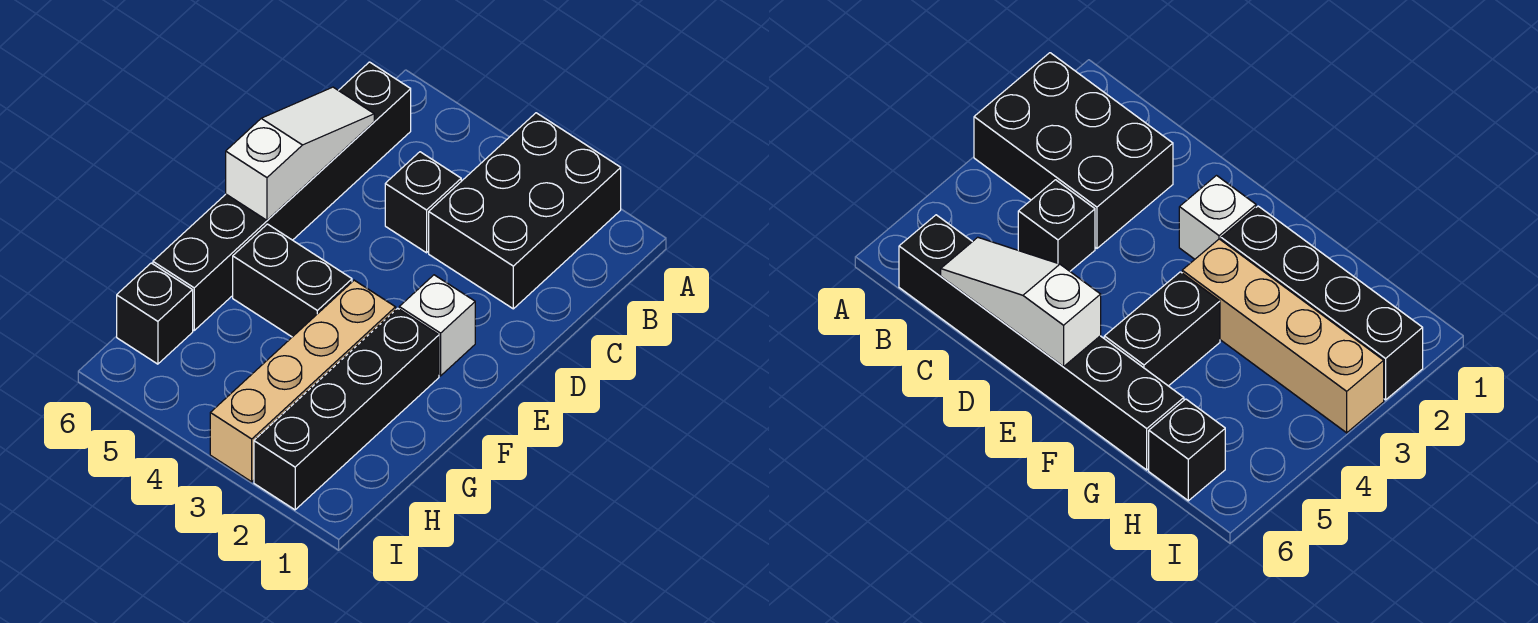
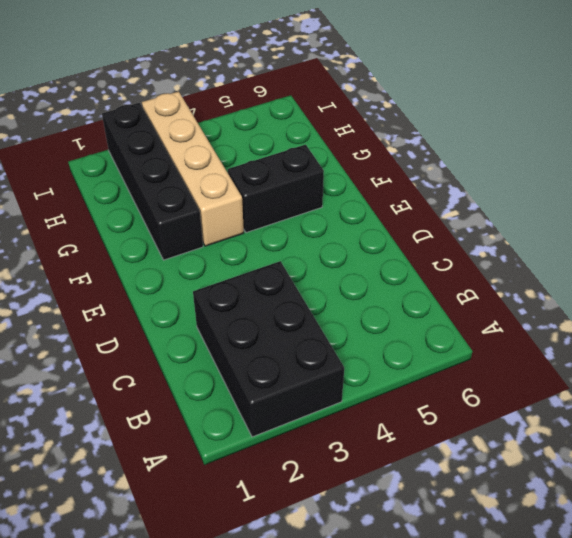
none -> black brick B6:G6 level 1
none -> black brick C4 level 1

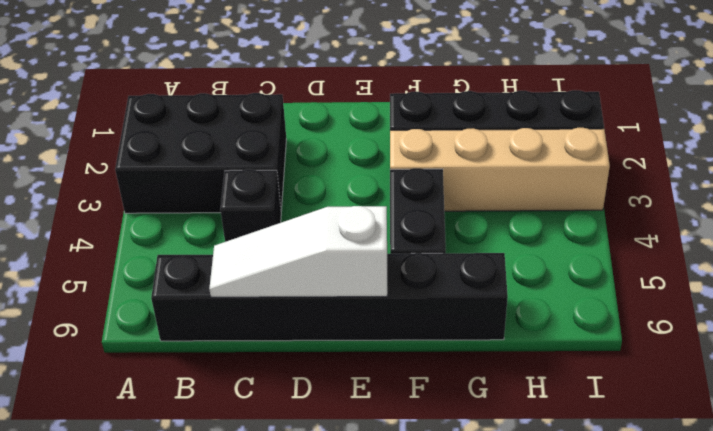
none -> white brick E2 level 1
none -> black brick H6 level 1

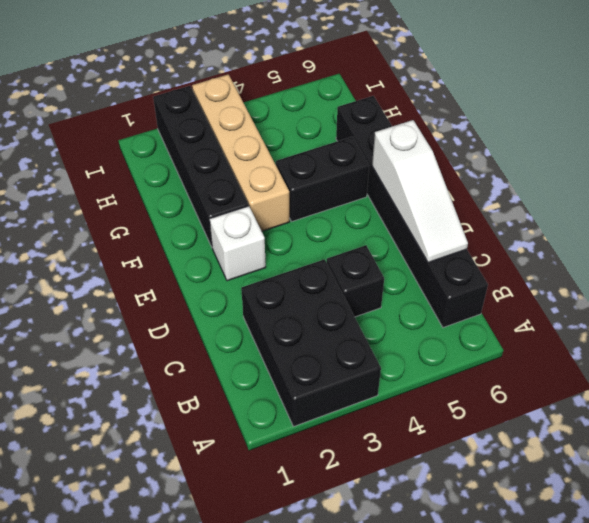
none -> black brick H6 level 1

